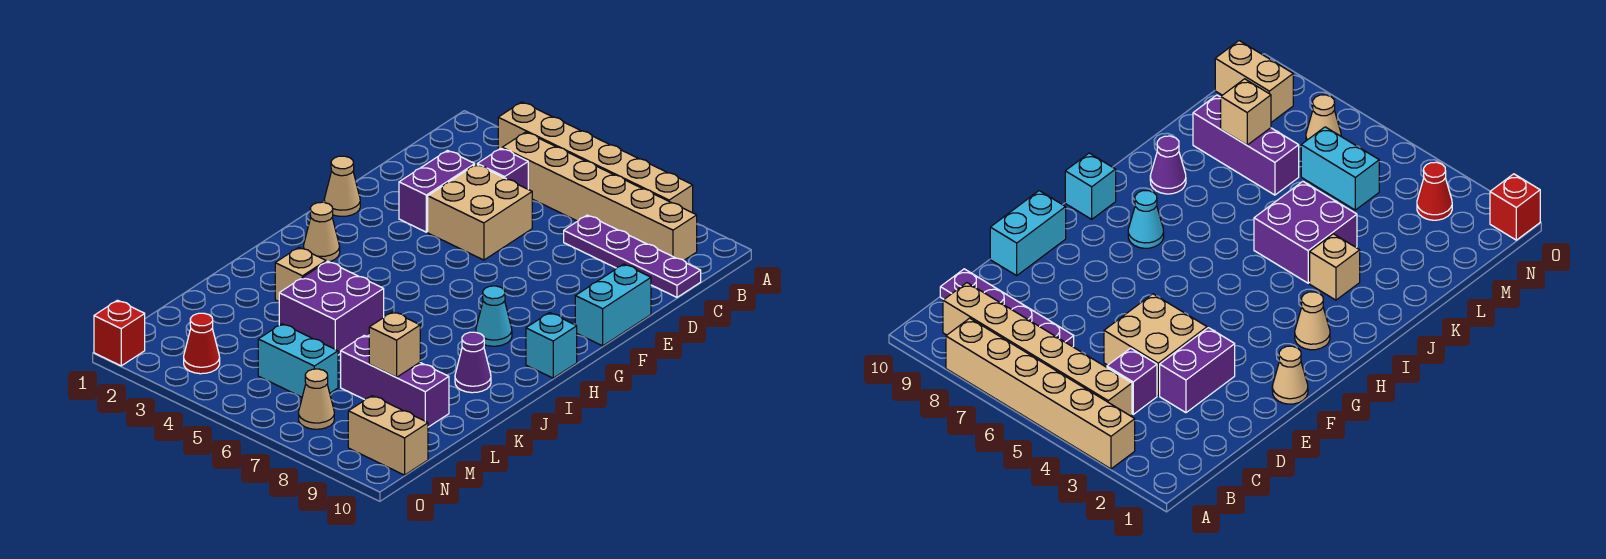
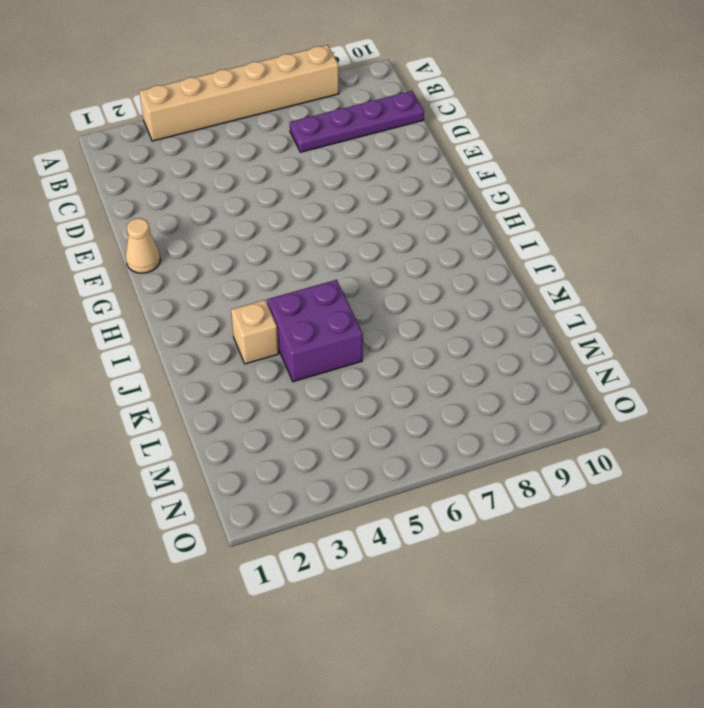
none -> tan brick B4:B9 level 1
none -> purple brick C4 level 1
none -> purple brick D3:E3 level 1

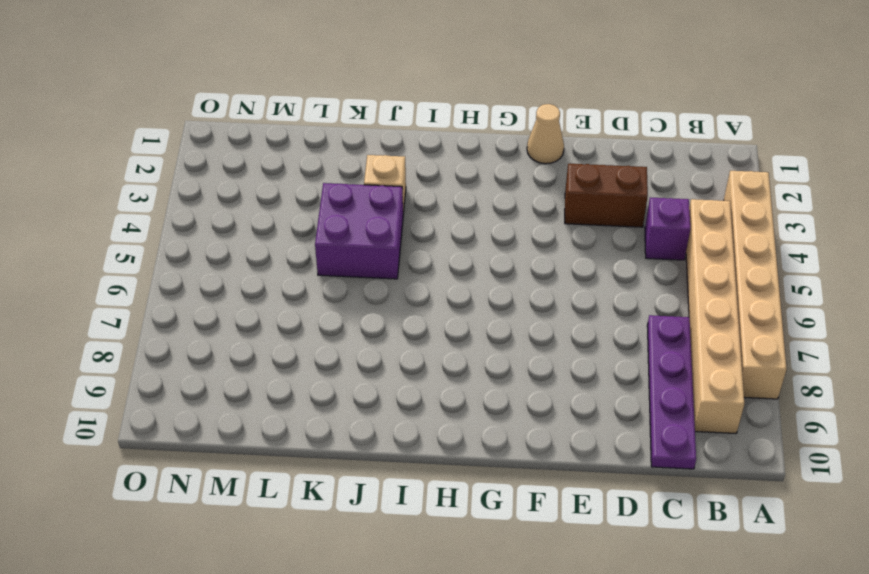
brown brick D3:E3 level 1 -> purple brick D3:E3 level 1
none -> tan brick D4:E5 level 1
none -> cyan brick E10:F10 level 1
none -> tan cone H2 level 1

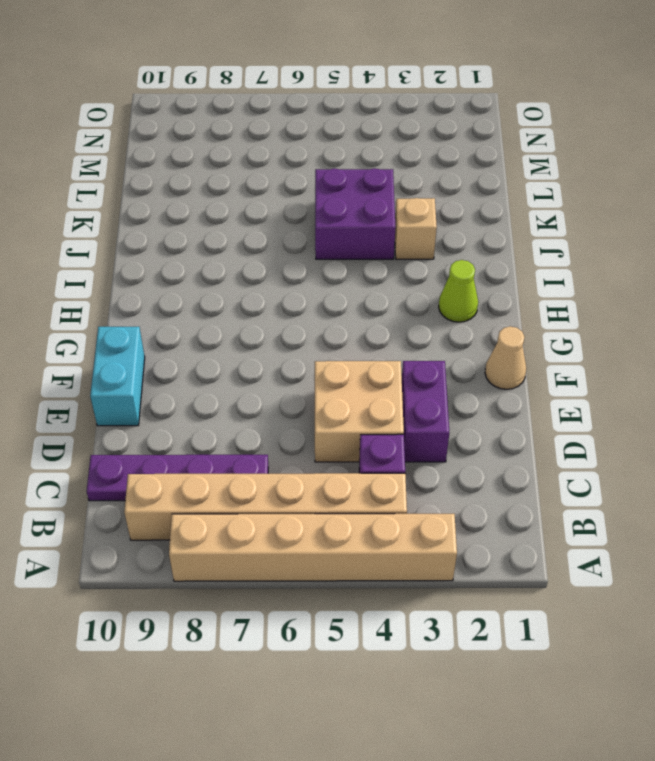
lime cone H2 level 1 -> tan cone H2 level 1
none -> cyan cone H8 level 1
none -> cyan brick H10 level 1
none -> purple cone J9 level 1

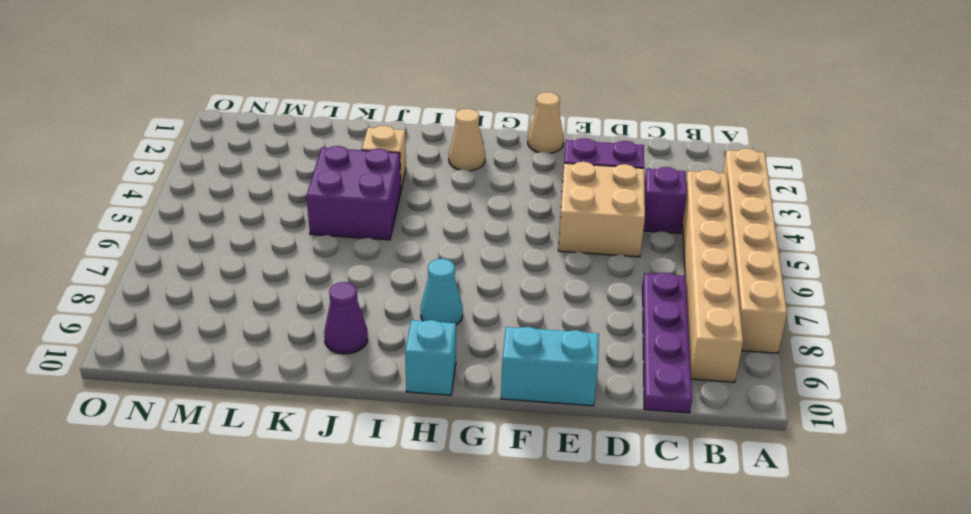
none -> purple brick L7:L9 level 1
none -> cyan brick M5:M6 level 1
none -> red cone N3 level 1

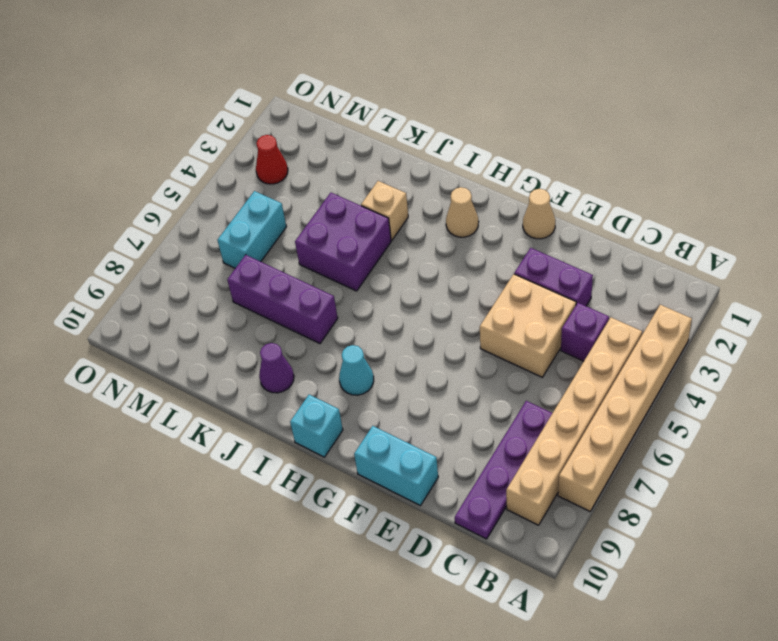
purple brick J7:L7 level 1 -> purple brick L7:L9 level 1
none -> tan cone N7 level 1
none -> tan brick N9:N10 level 1
none -> red brick O1 level 1

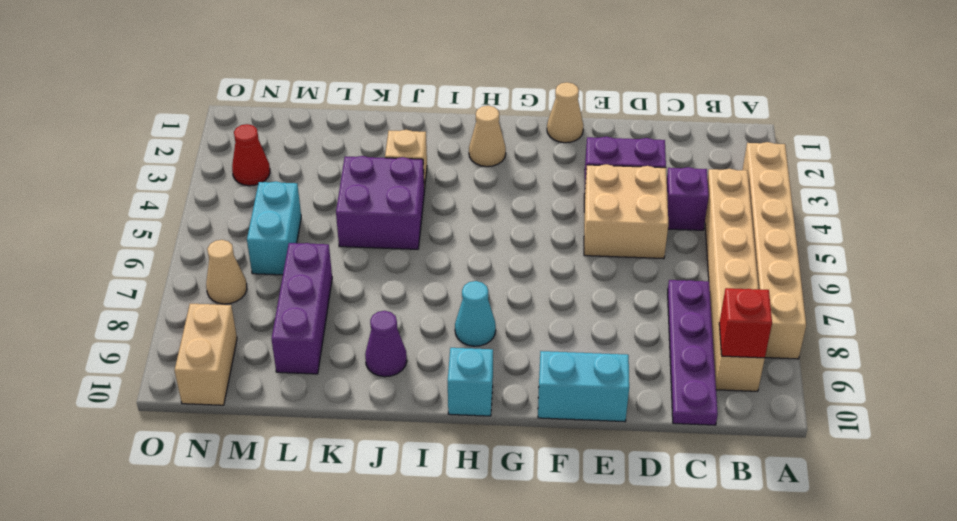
red brick B9 level 2 -> red brick O1 level 1
none -> tan brick L8 level 2

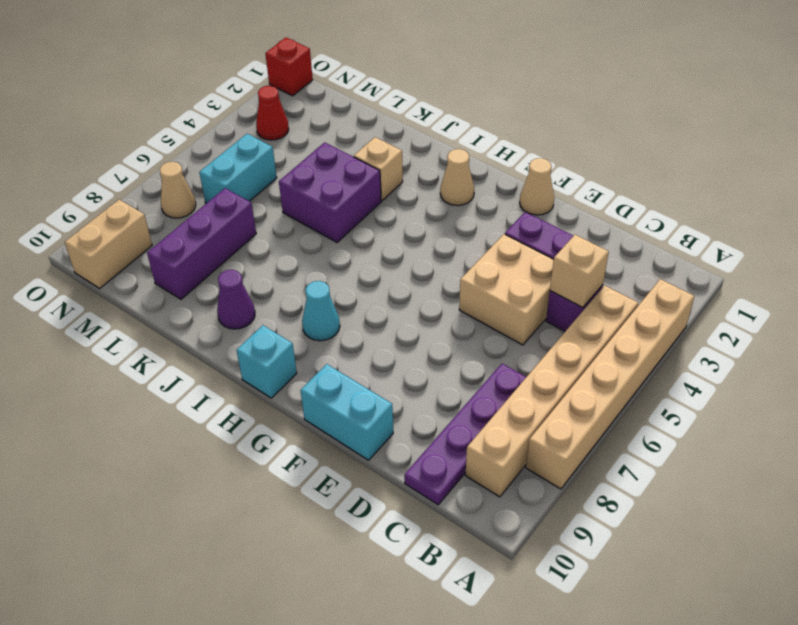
tan brick C4 level 2 -> tan brick L8 level 2

